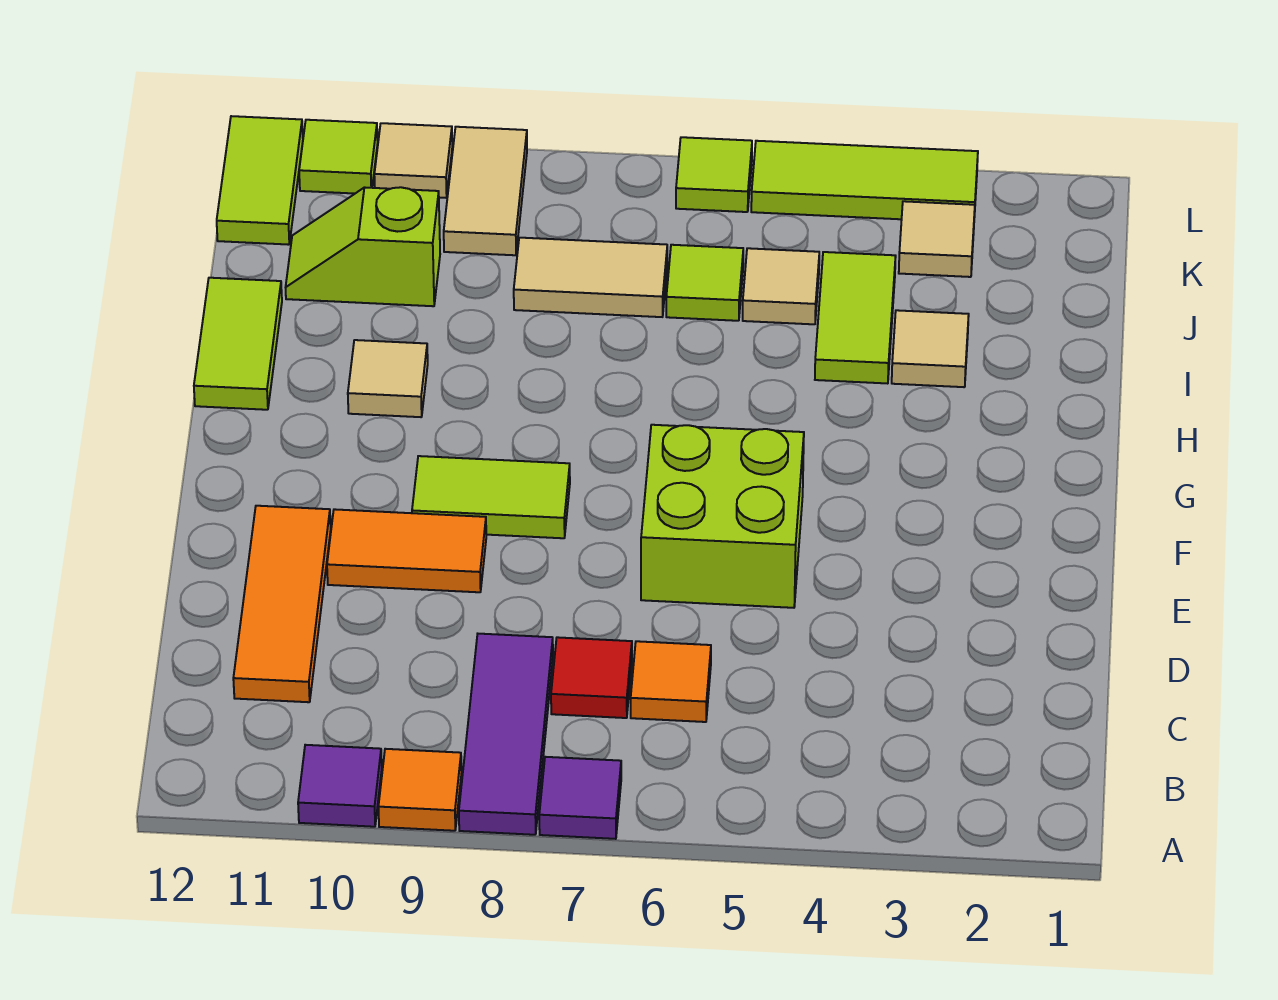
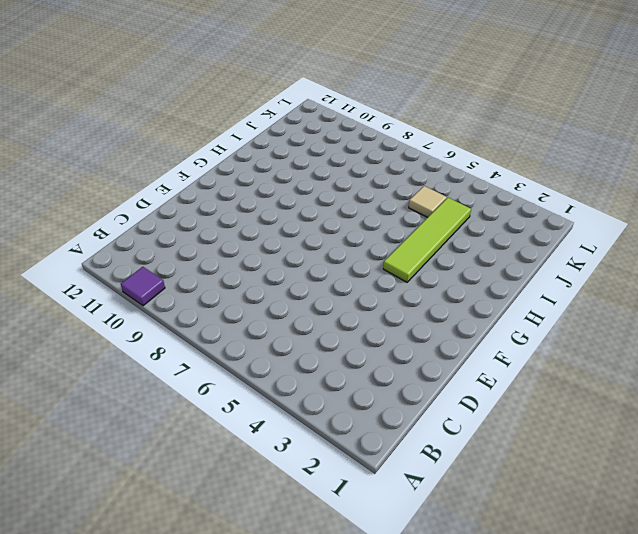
lime tile G4:J4 level 1 -> lime tile I4:J4 level 1
none -> purple tile A7 level 1
none -> purple tile A8:C8 level 1
none -> orange tile A9 level 1

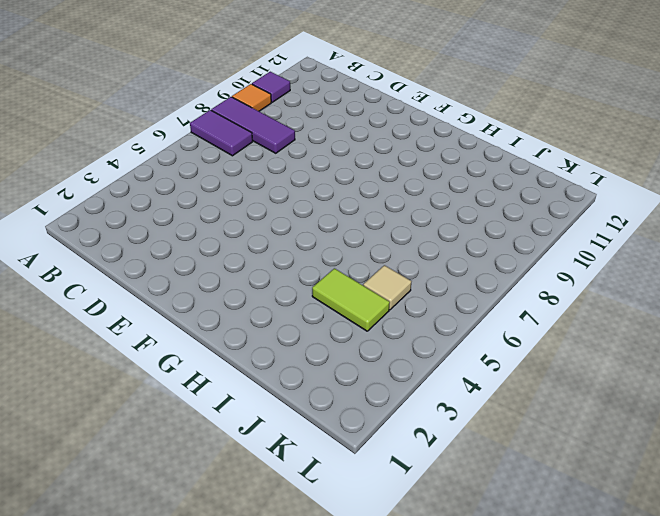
purple tile A7:B7 level 1 -> purple tile A7 level 1
none -> orange tile C6 level 1
none -> red tile C7 level 1
none -> orange tile C11:E11 level 1

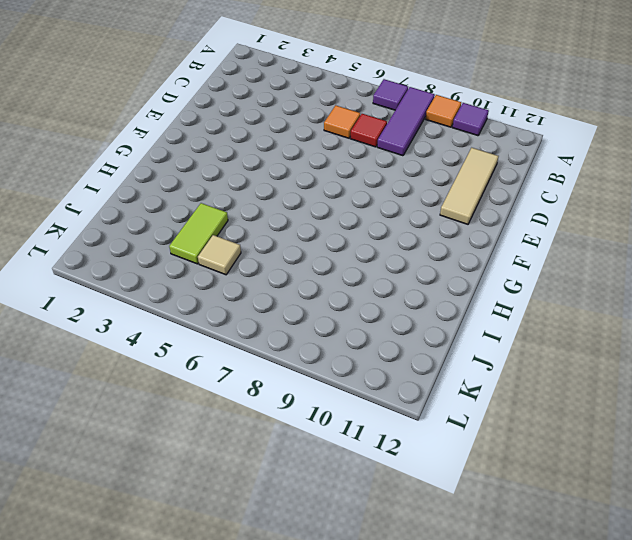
tan tile C11:E11 level 1 -> orange tile C11:E11 level 1
none -> lime brick E5:F6 level 1
none -> orange tile E9:E10 level 1
none -> lime tile F8:F9 level 1

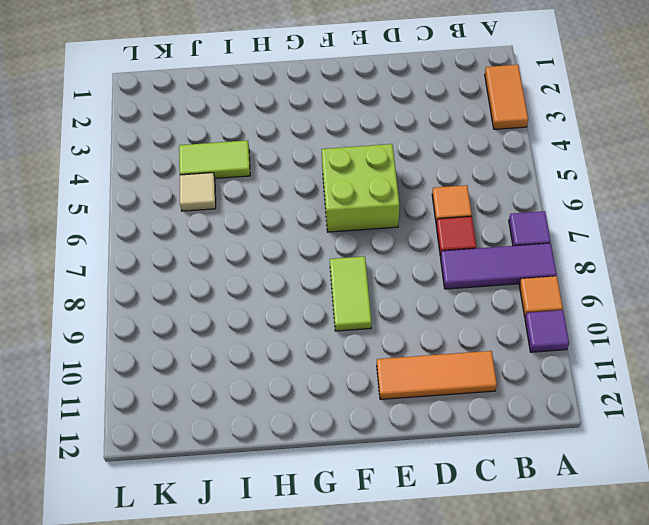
orange tile A2:A3 level 1 -> orange tile E9:E10 level 1
none -> tan tile H10 level 1
none -> lime tile H12:I12 level 1
none -> tan tile I3 level 1

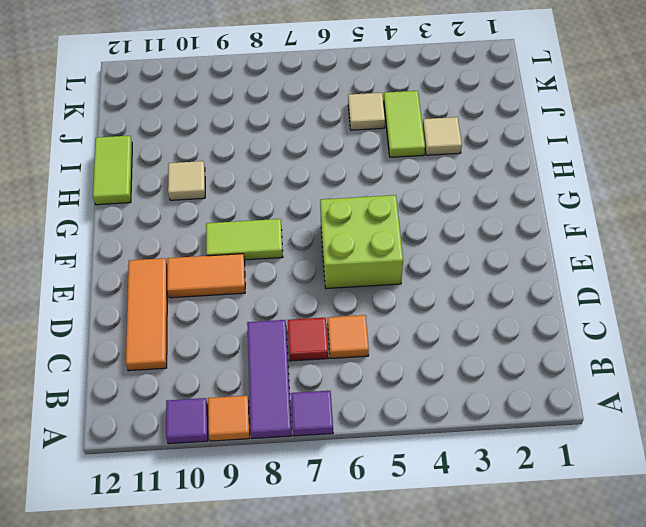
none -> lime tile J6 level 1
none -> tan tile J7:J8 level 1
none -> lime slope J10:J11 level 1 top 10

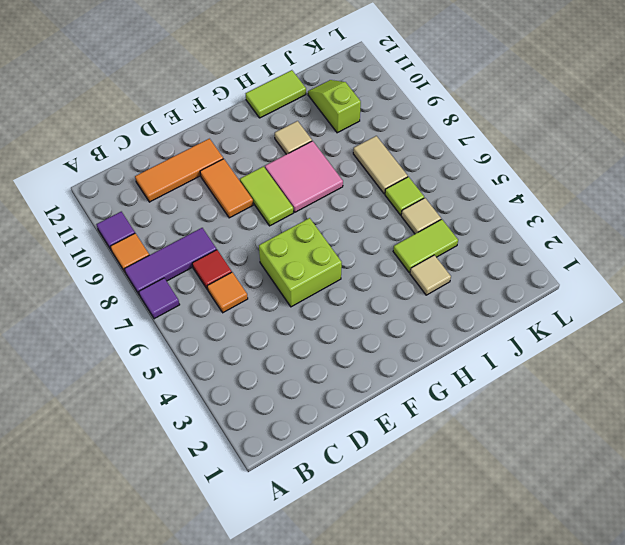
pink tile G8:H9 level 1 -> none
none -> tan tile K3 level 1
none -> tan tile K9:L9 level 1
none -> lime tile K12:L12 level 1

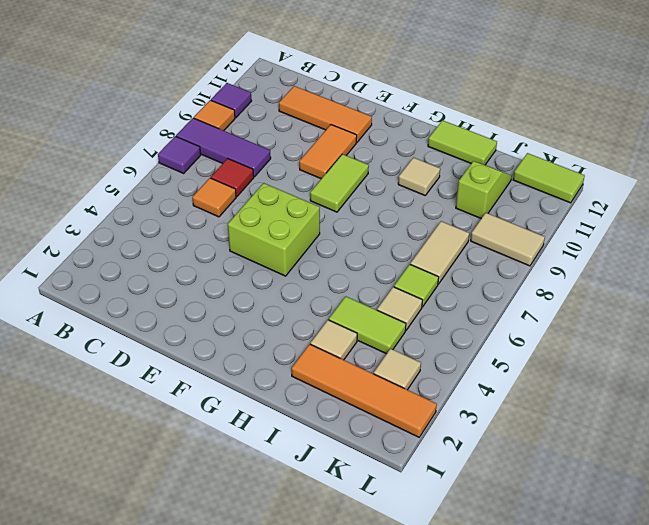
orange tile I2:L2 level 1 -> none
none -> lime tile L3:L5 level 1
none -> lime tile L6 level 1
none -> tan tile L10 level 1

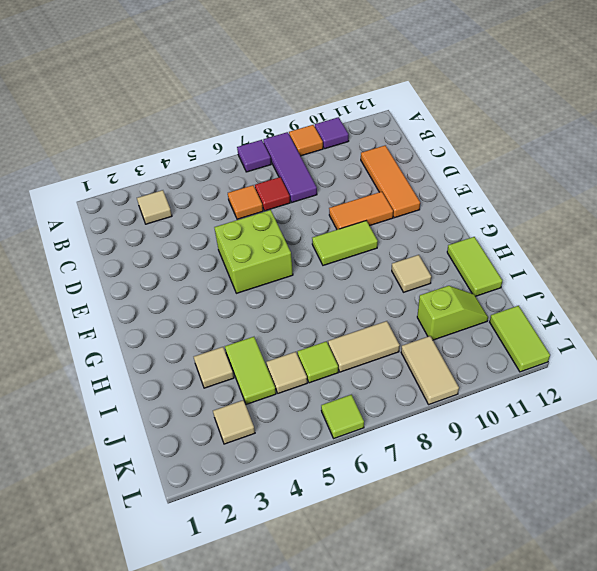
tan tile B3 level 1 -> tan tile L10 level 1
none -> lime tile L3:L5 level 1
none -> lime tile L11 level 1

